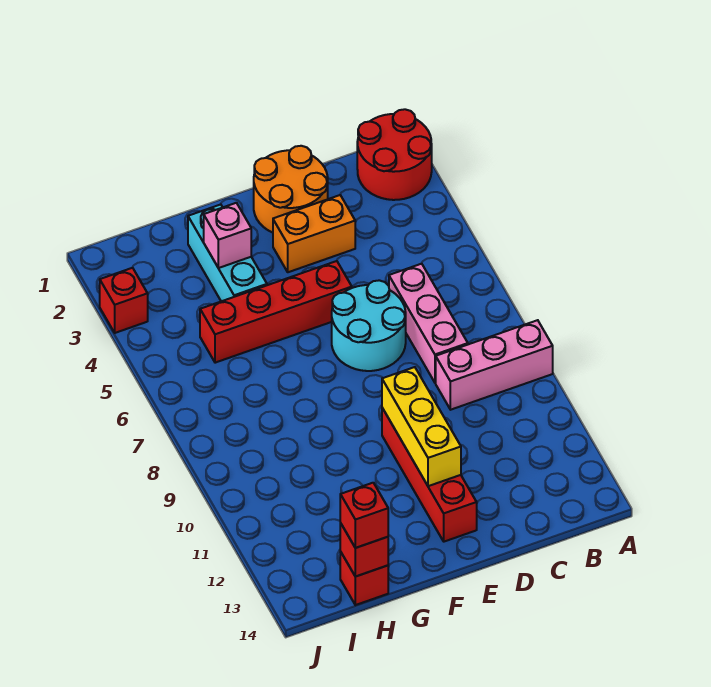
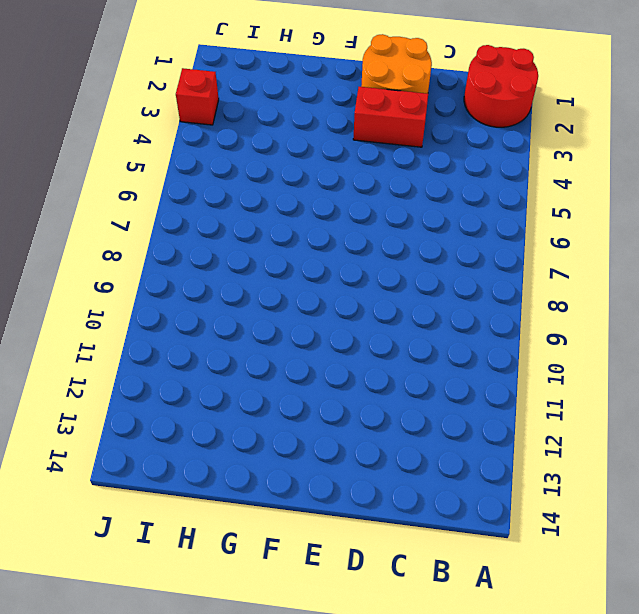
red brick D3:E3 level 1 -> orange brick D3:E3 level 1
none -> pink brick A9:C9 level 1
none -> pink brick C6:C8 level 1
none -> cyan round brick D6:E7 level 1

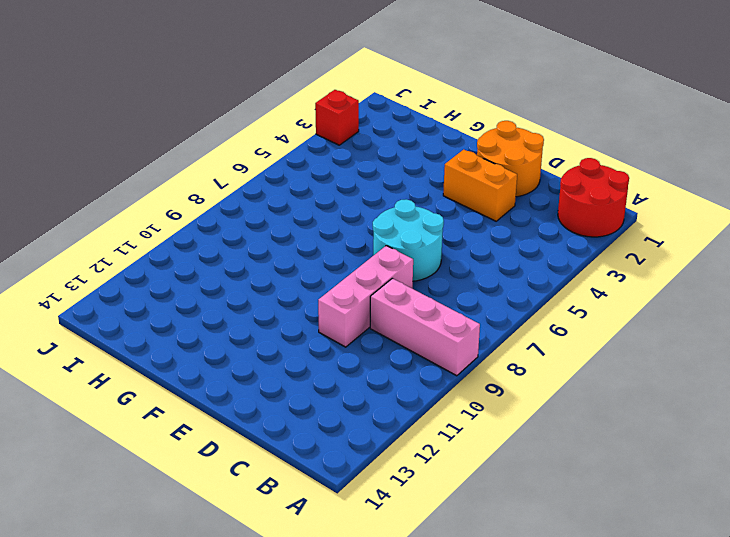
pink brick D8:D10 level 1 -> pink brick C6:C8 level 1
none -> red brick E5:H5 level 1
none -> red brick E10:E13 level 1
none -> cyan brick G2:G4 level 1

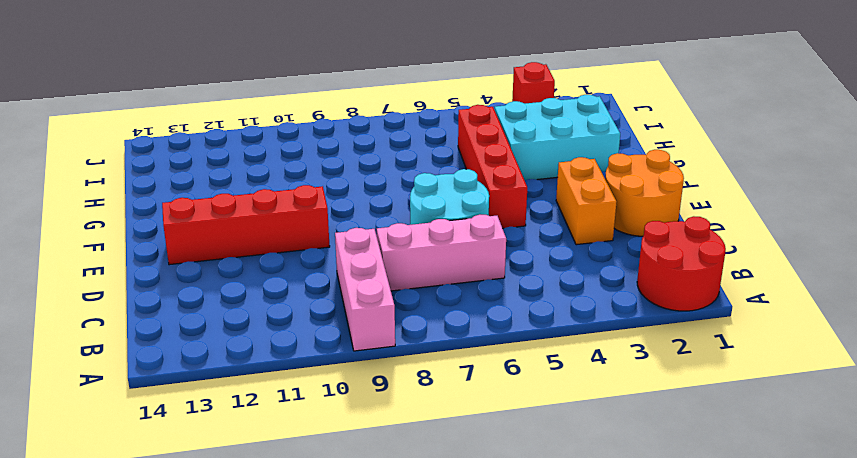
cyan brick G2:H4 level 1 -> cyan brick G2:G4 level 1
none -> red brick H14 level 1
none -> yellow brick E10:E12 level 2
none -> pink brick G3 level 2

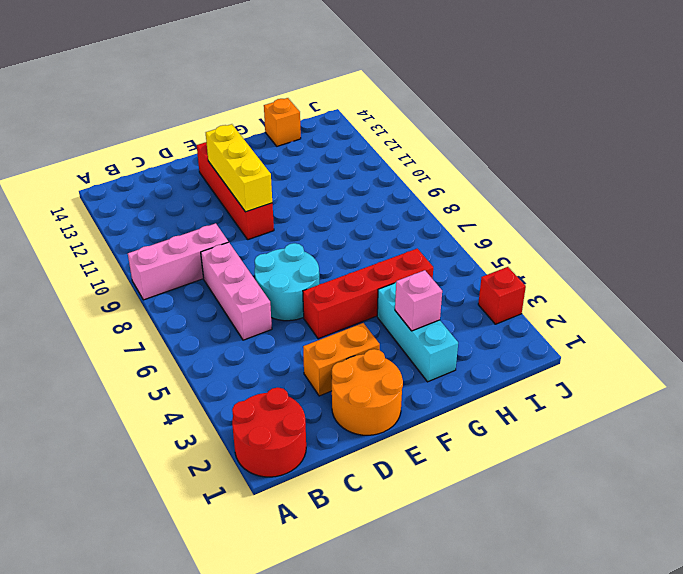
orange brick H14 level 1 -> red brick H14 level 1
none -> red brick H14 level 2
none -> red brick H14 level 3

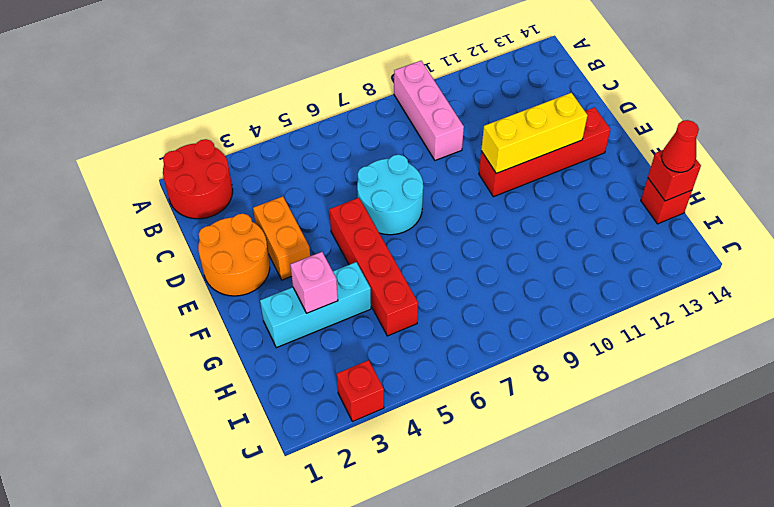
red cone H14 level 3 -> red brick H14 level 3
none -> pink brick C6:C8 level 1

